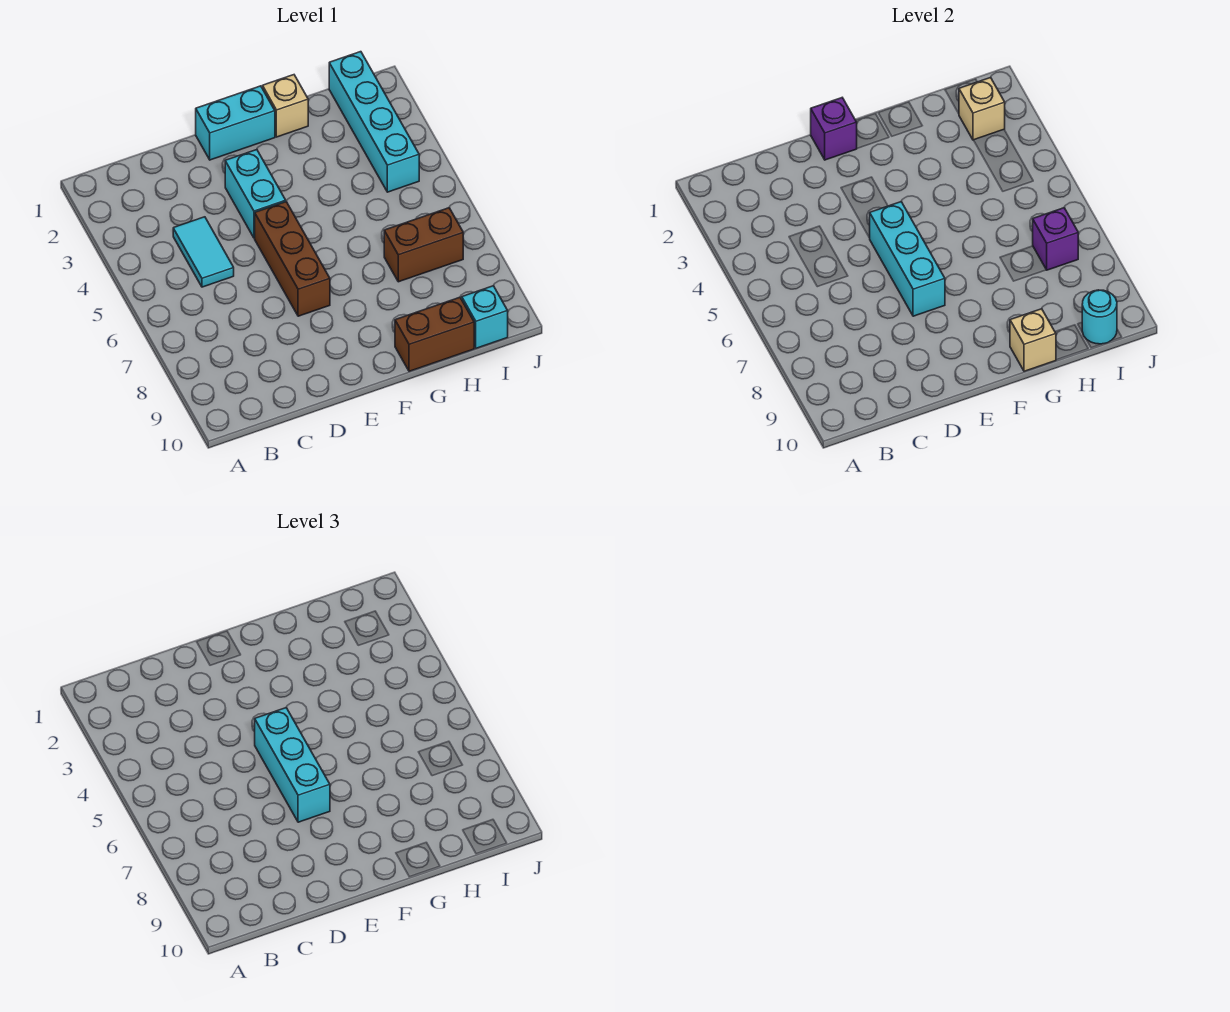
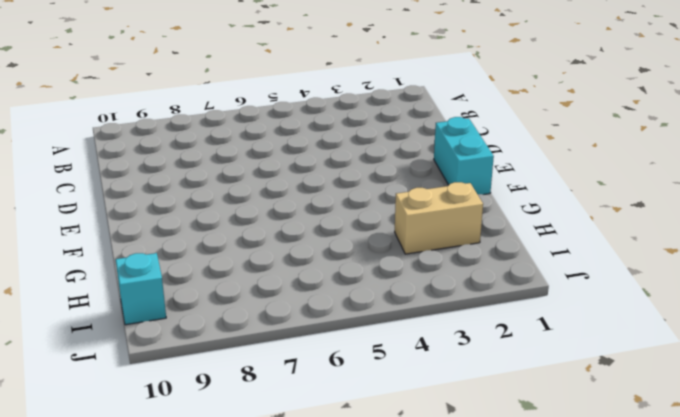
tan brick H2:H3 level 1 -> none
none -> cyan tile C4:C5 level 1
none -> cyan brick E3:E4 level 1
none -> brown brick E5:E7 level 1

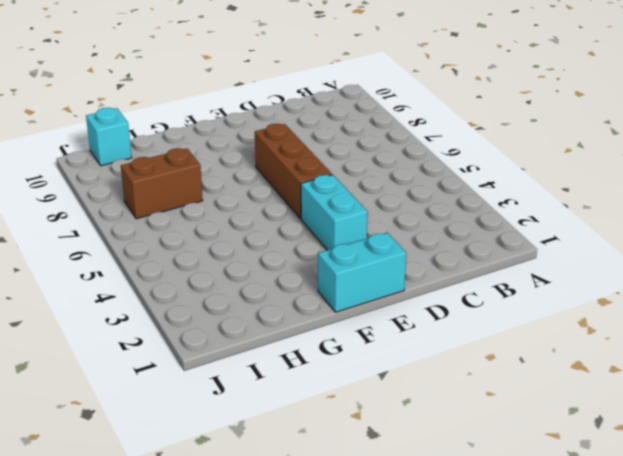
none -> cyan tile C4:C5 level 1
none -> tan brick G1 level 1
none -> brown brick G10:H10 level 1

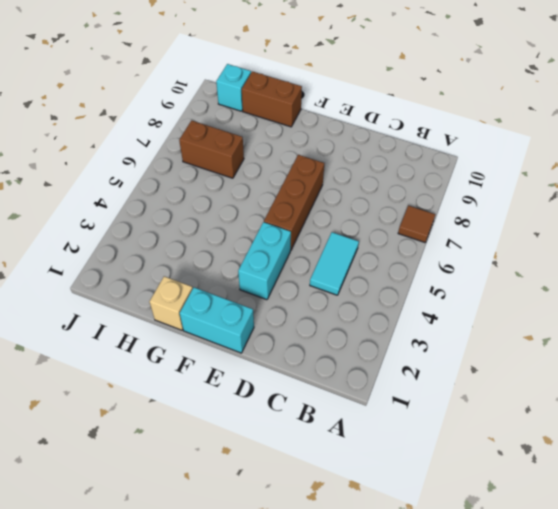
brown tile A7 level 1 -> none
none -> cyan brick I1:I4 level 1
none -> purple brick E1 level 2
none -> cyan brick E5:E7 level 2

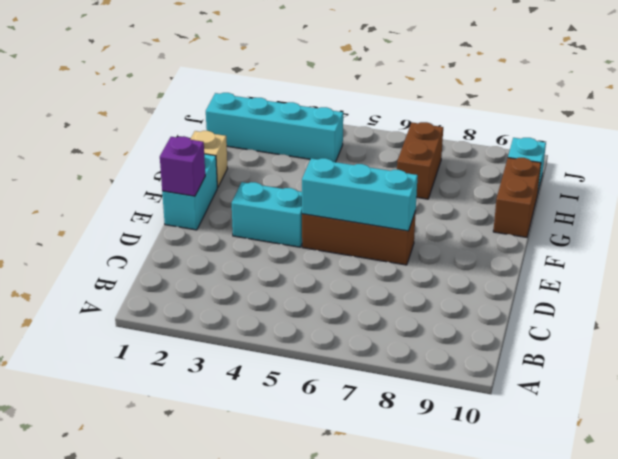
none -> cyan tile C4:C5 level 1
none -> tan brick G10 level 2
none -> tan brick I2 level 2

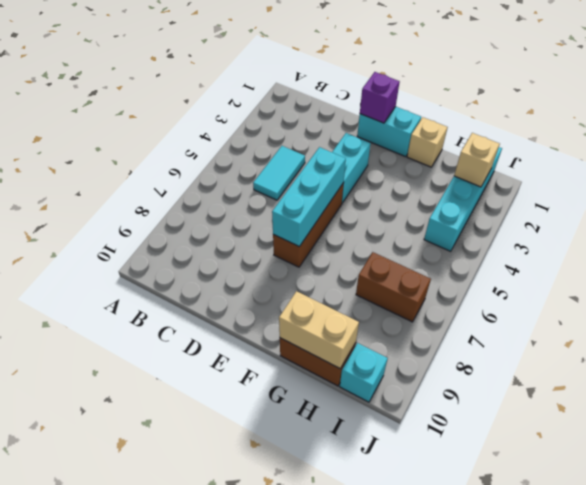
tan brick G10:H10 level 2 -> tan brick G10 level 2
none -> purple brick I7 level 2
none -> cyan round brick I10 level 2
none -> cyan brick E5:E7 level 3

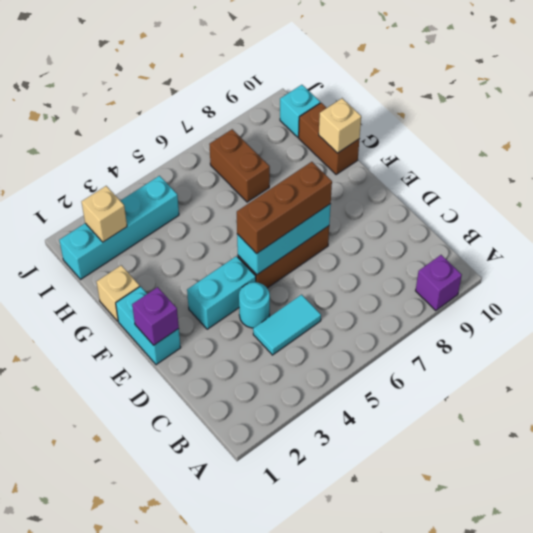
purple brick A9 level 1 -> purple brick I7 level 2
cyan round brick D4 level 1 -> cyan round brick I10 level 2
brown brick E5:E7 level 3 -> cyan brick E5:E7 level 3

